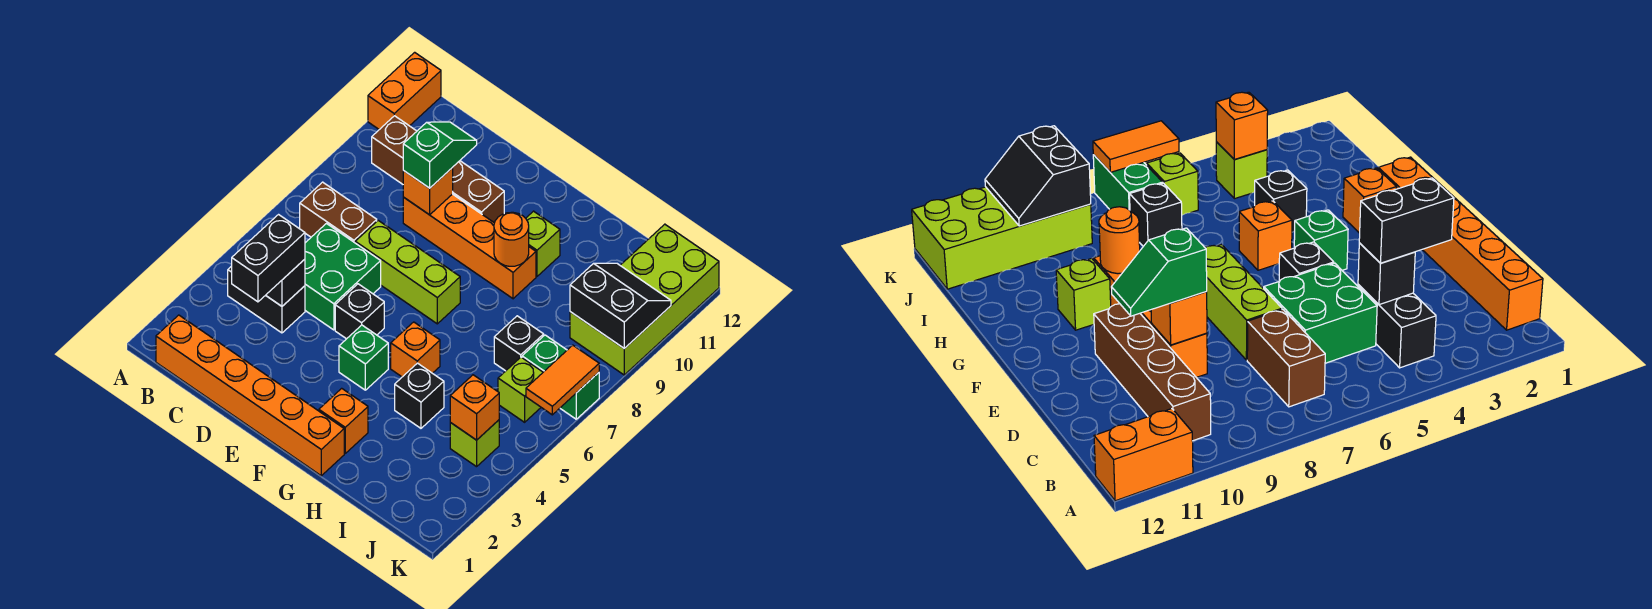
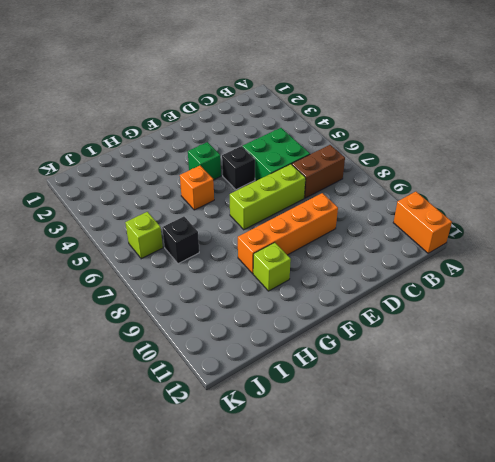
none -> orange brick B1:G1 level 1
none -> black brick B4:C4 level 1
none -> brown brick B10:E10 level 1

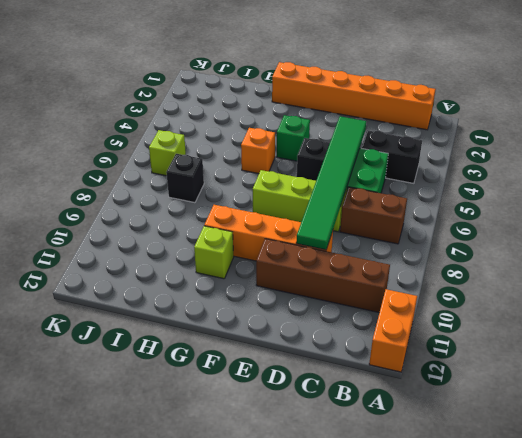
green tile D4:D9 level 2 -> orange brick D9 level 2
none -> orange brick G2 level 1
none -> black brick H4 level 1
none -> lime brick J4 level 1

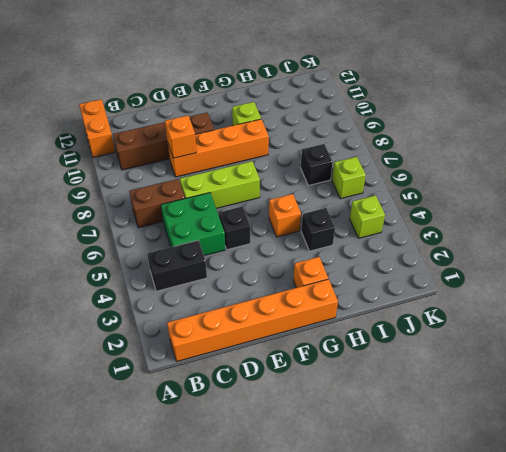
none -> green brick F4 level 1
none -> green brick J7:K7 level 1
none -> lime brick J9:K12 level 1

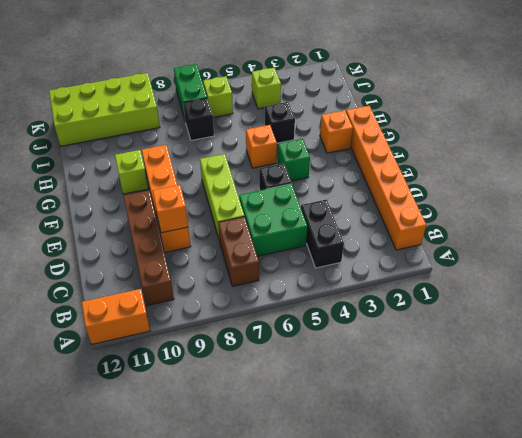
none -> black brick C4 level 2
none -> orange round brick G9 level 2
none -> orange brick J4 level 2

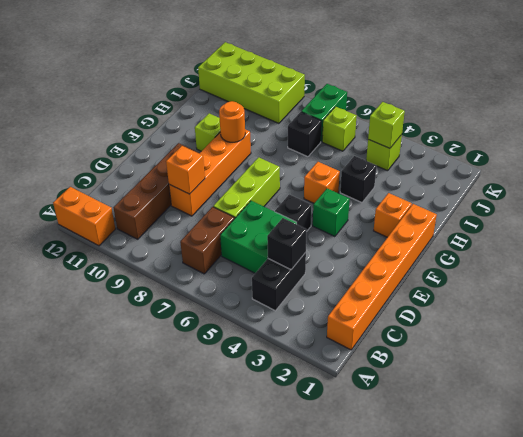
lime brick J4 level 2 -> orange brick J4 level 2
none -> black slope J9:K10 level 2 top 9
none -> orange tile K6:K7 level 2
none -> black brick C3:C4 level 3

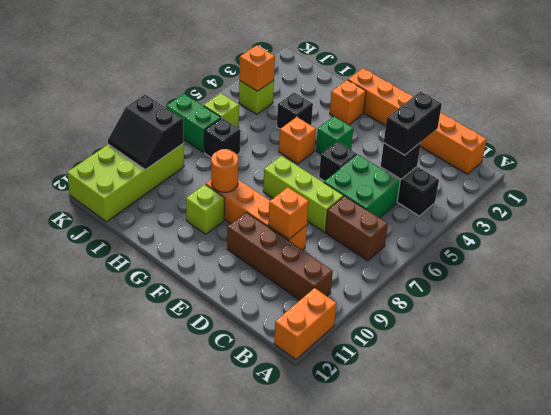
none -> orange tile K6:K7 level 2
none -> green slope D9:D10 level 3 top 9

